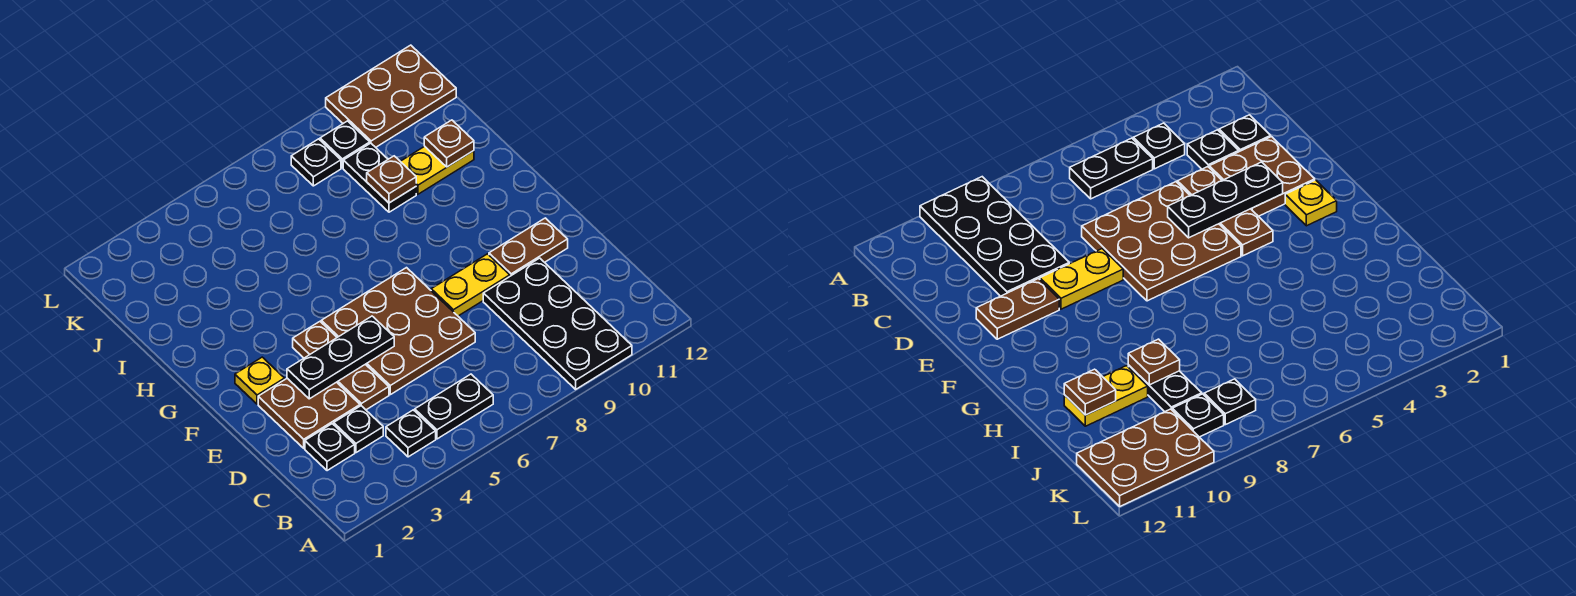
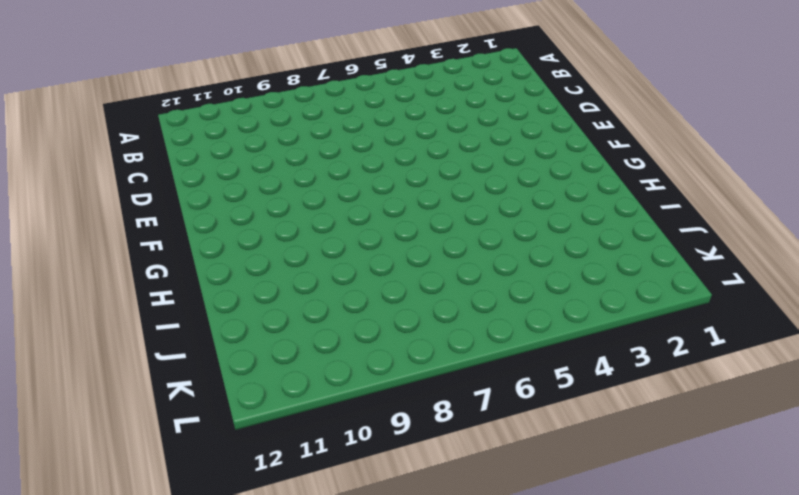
none -> black plate A9:D10 level 1
none -> black plate B4 level 1
none -> black plate B5:B6 level 1

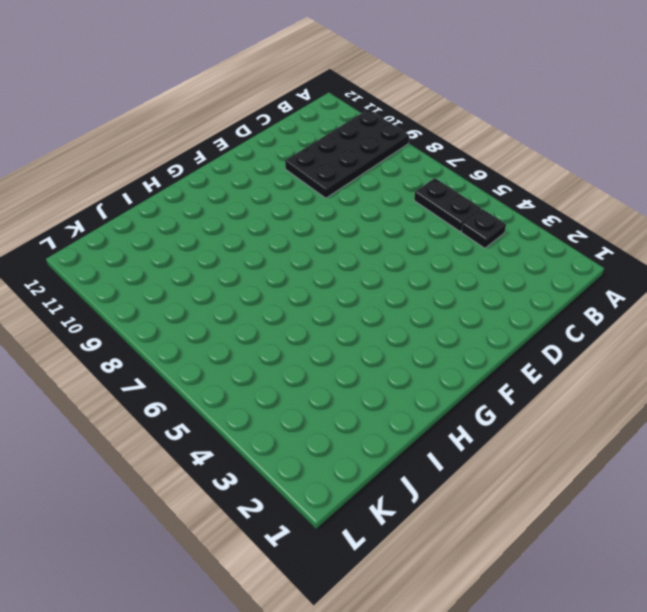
none -> black plate C2 level 1
none -> black plate C3 level 1
none -> brown plate D2:E3 level 1

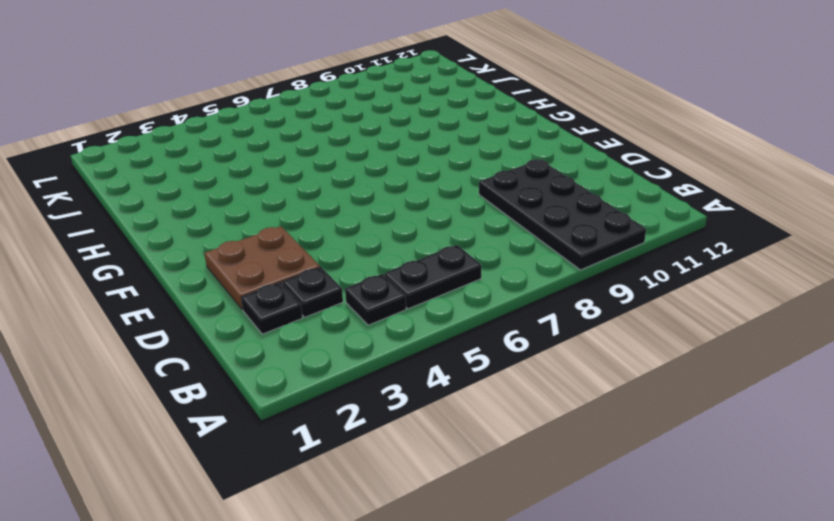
none -> brown plate D4:F4 level 1
none -> brown plate D5:F7 level 1
none -> yellow plate E8:E9 level 1

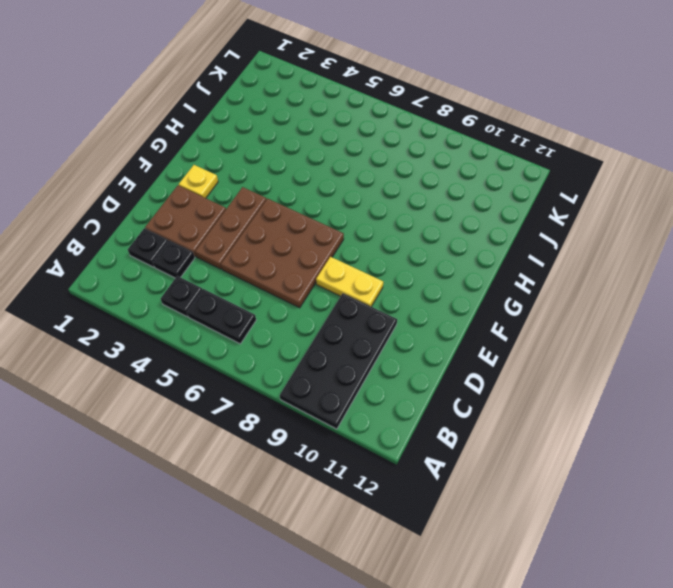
none -> brown plate E10:E11 level 1
none -> black plate I9:J9 level 1
none -> yellow plate I10:I11 level 1

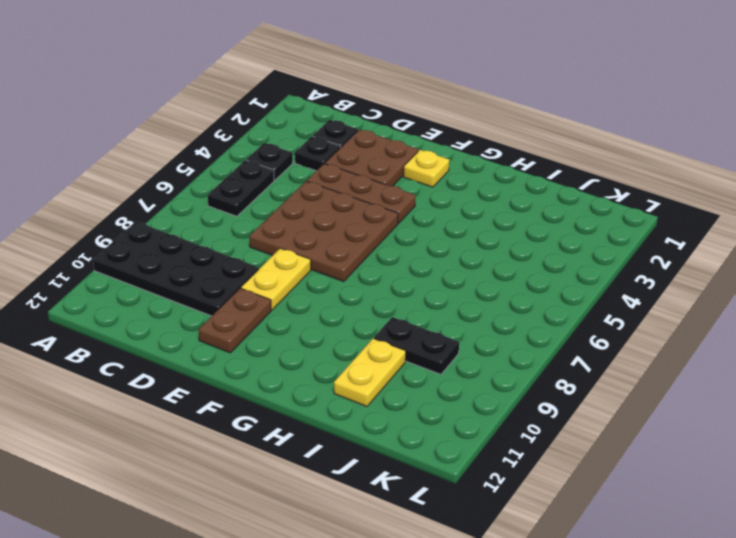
none -> black plate K8 level 1
none -> black plate K9 level 1
none -> brown plate K10:L12 level 1

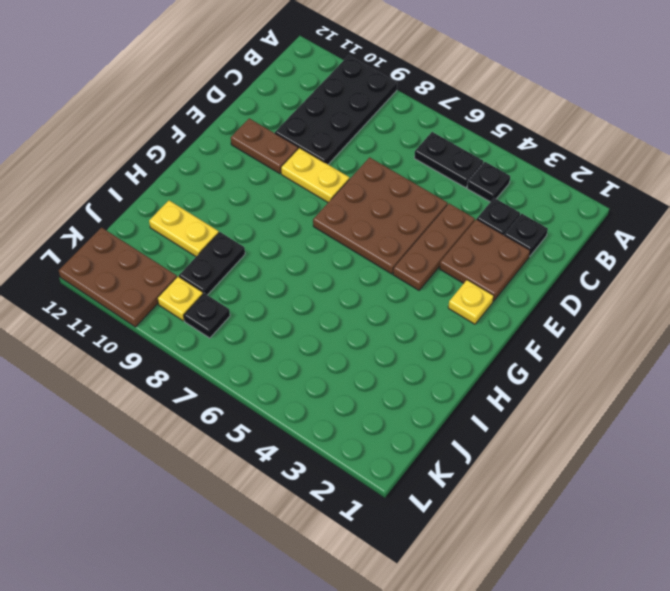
yellow plate K9 level 1 -> black plate K9 level 1
none -> black plate E3:E5 level 2
none -> brown plate I9 level 2
none -> brown plate I11 level 2

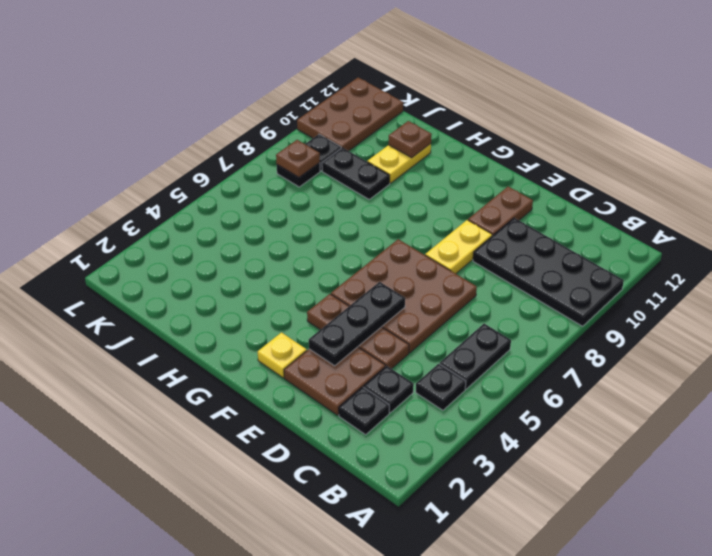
brown plate K8 level 2 -> brown plate I9 level 2

